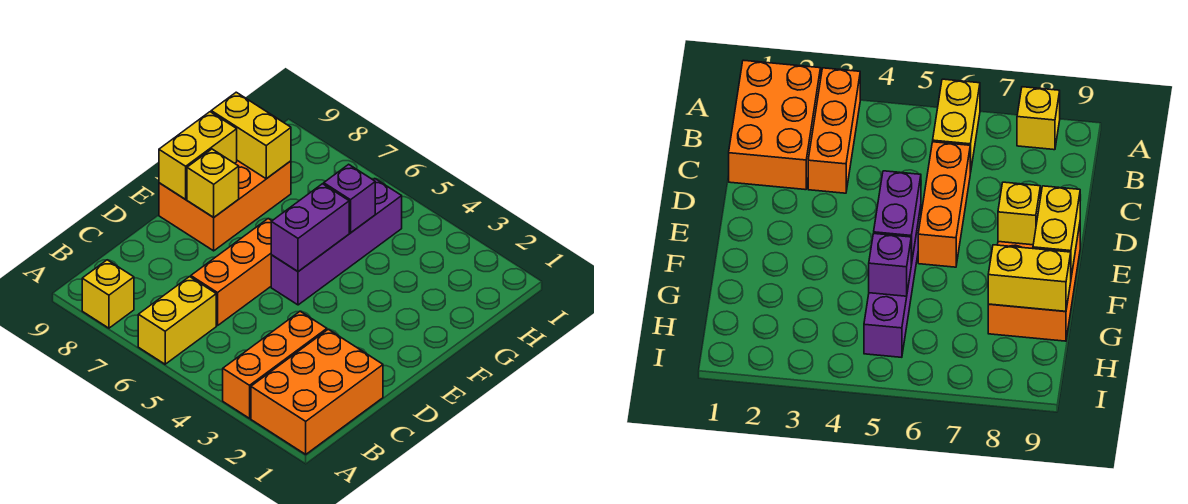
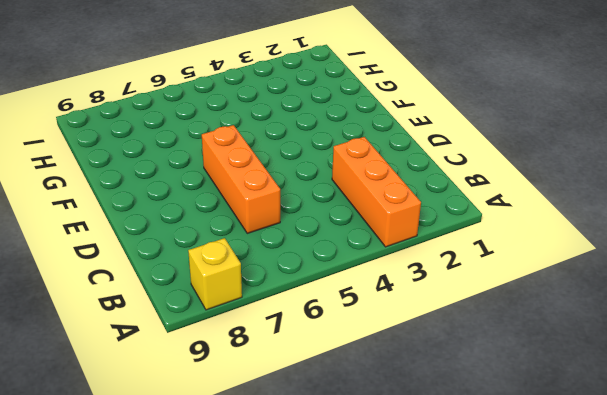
none -> orange brick A1:C2 level 1
none -> yellow brick A6:B6 level 1
none -> purple brick E5:H5 level 1

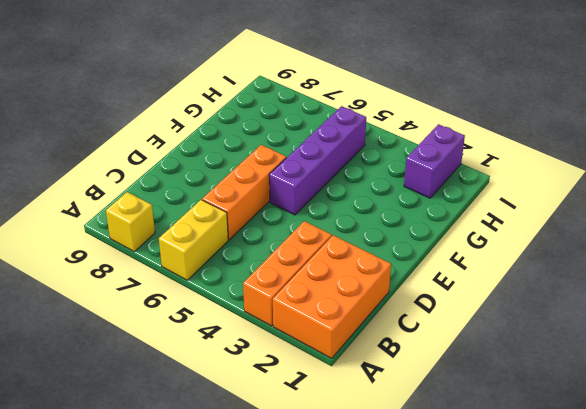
purple brick H2:I2 level 1 -> purple brick E5:F5 level 2
none -> orange brick E8:G9 level 1
none -> yellow brick E8 level 2
none -> yellow brick E9:F9 level 2

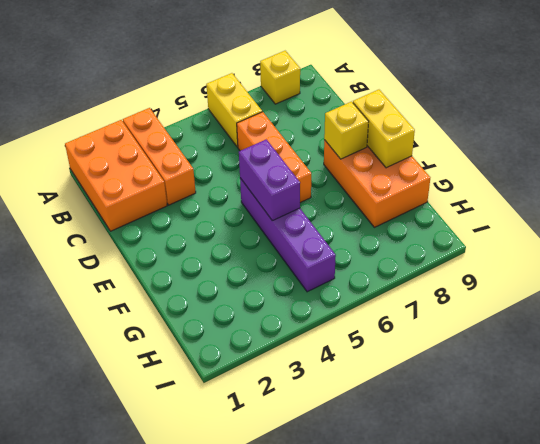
none -> purple brick G5 level 2
none -> yellow brick G8:G9 level 2

